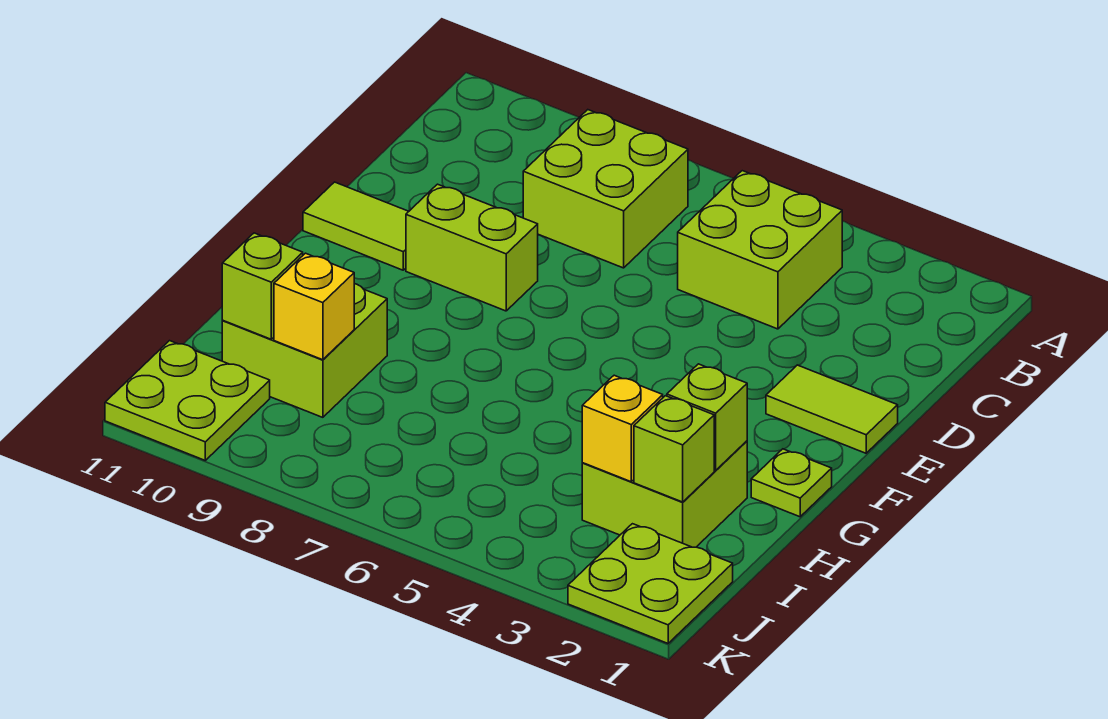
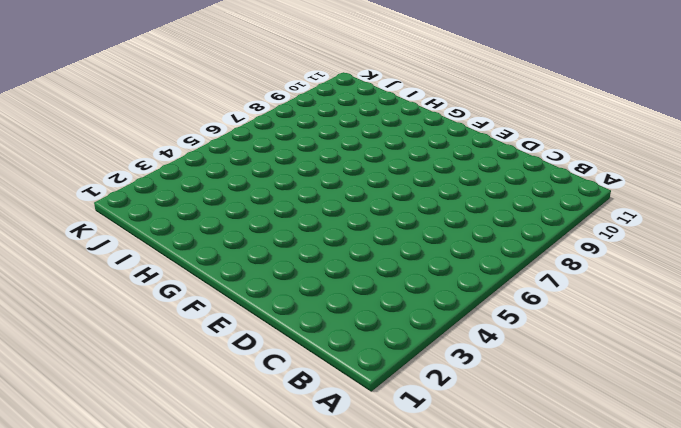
none -> lime brick B4:C5 level 1
none -> lime brick B7:C8 level 1
none -> lime tile E1:E2 level 1

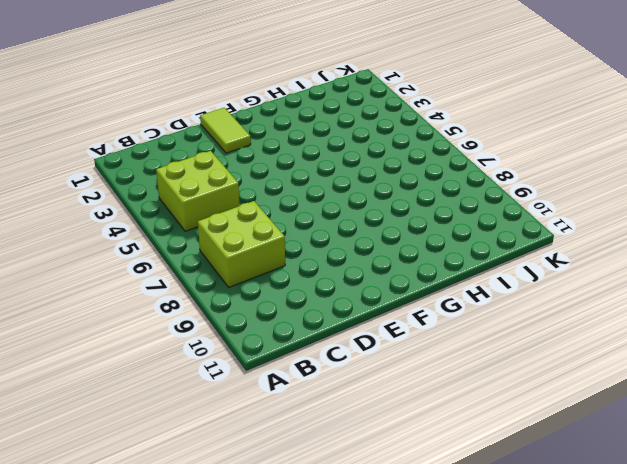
none -> lime brick E8:E9 level 1
none -> lime tile E10:E11 level 1
none -> lime plate G1 level 1

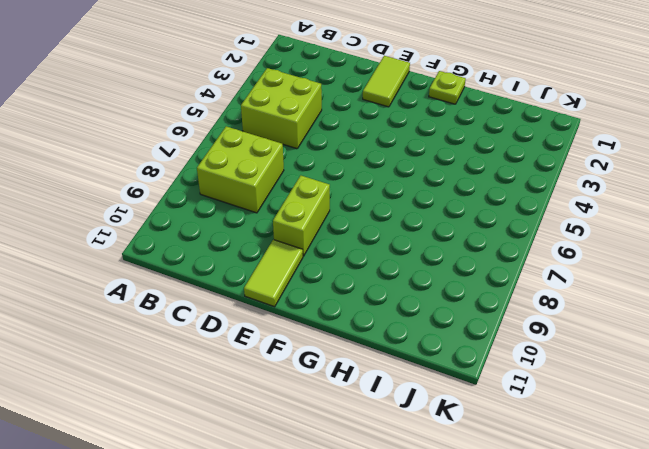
none -> lime brick H2:I3 level 1
none -> lime brick H9:I10 level 1
none -> lime plate J1:K2 level 1

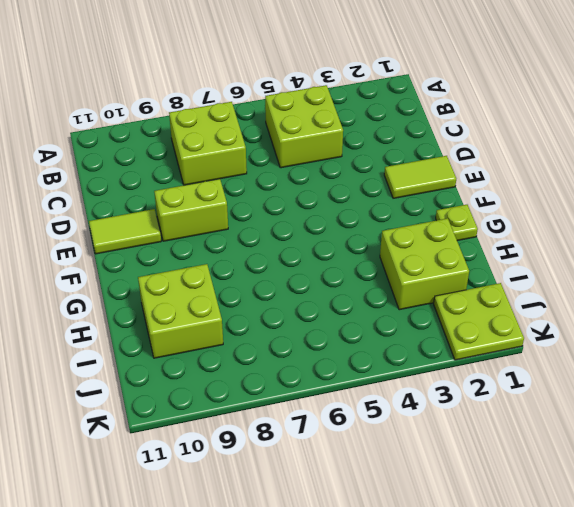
none -> lime plate J10:K11 level 1
none -> lime brick H2 level 2
none -> lime brick I2 level 2

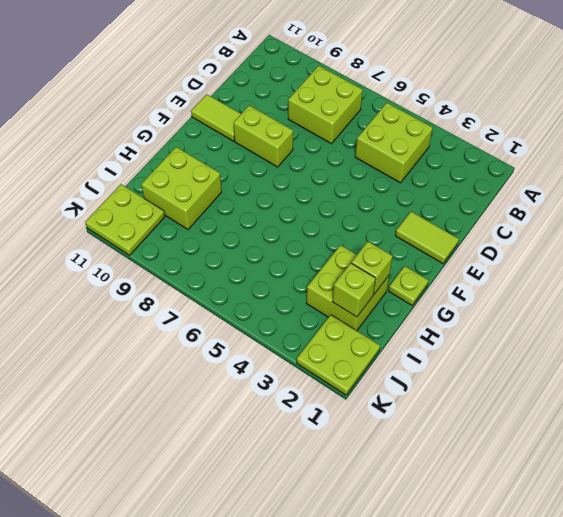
none -> yellow brick I3 level 2
none -> yellow brick I9 level 2
none -> lime brick I10 level 2

